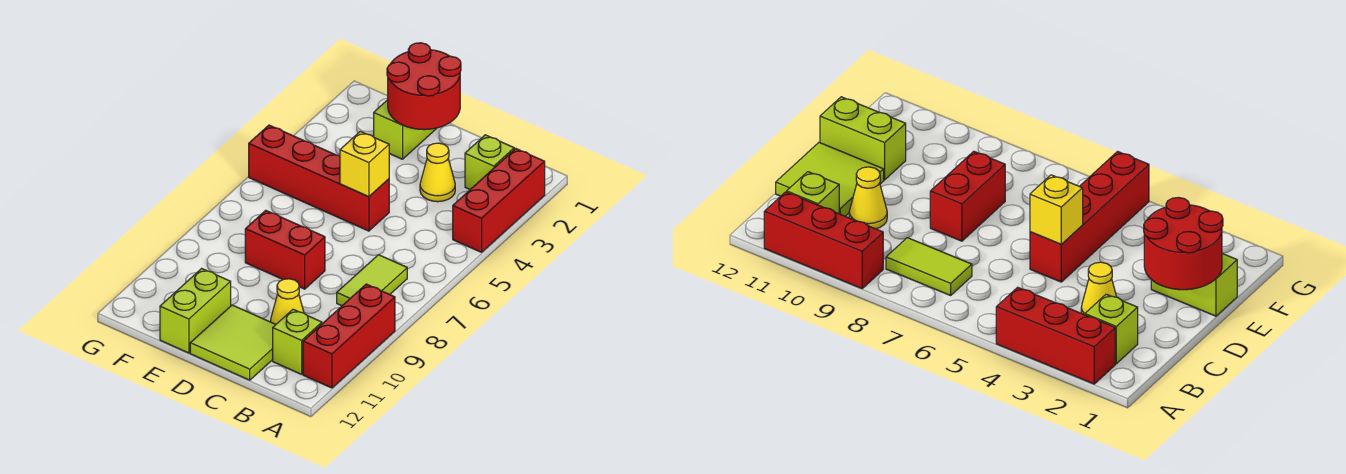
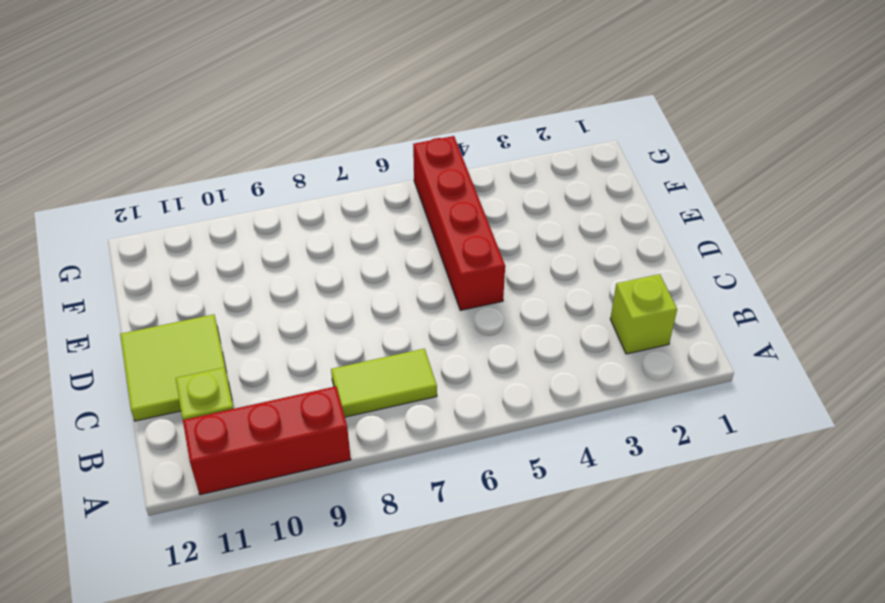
none -> red brick A2:A4 level 1
none -> yellow cone C3 level 1
none -> yellow cone C10 level 1

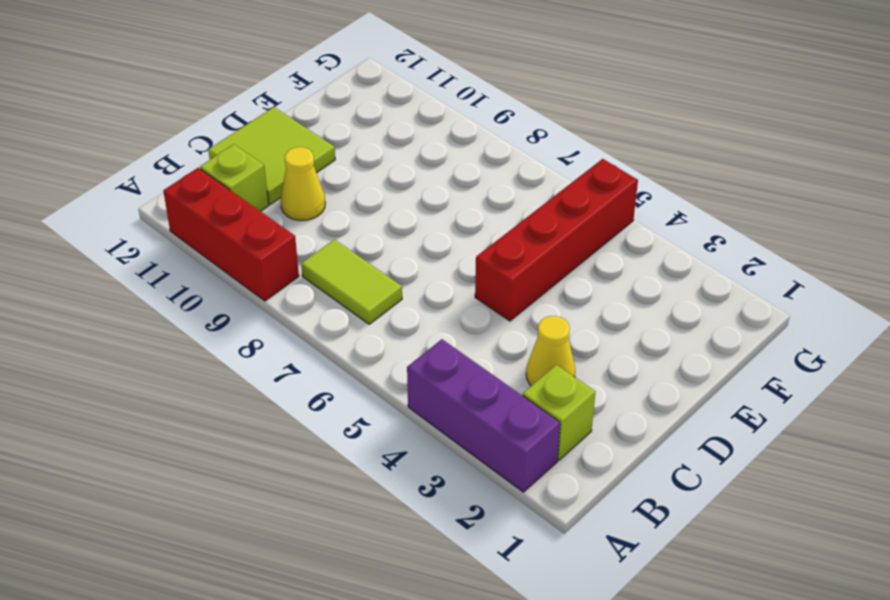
purple brick A2:A4 level 1 -> red brick A2:A4 level 1
none -> red brick D8:E8 level 1
none -> lime brick E1:E2 level 1
none -> lime brick E11:E12 level 1

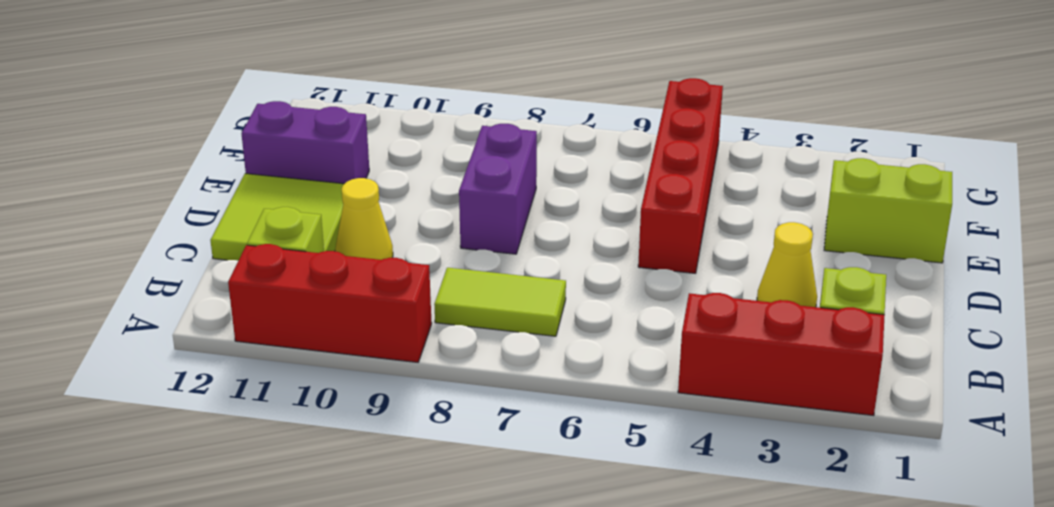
purple brick D8:E8 level 1 -> red brick D8:E8 level 1
purple brick E11:E12 level 1 -> lime brick E11:E12 level 1
none -> red round brick D1:E2 level 2
none -> yellow brick D5 level 2

